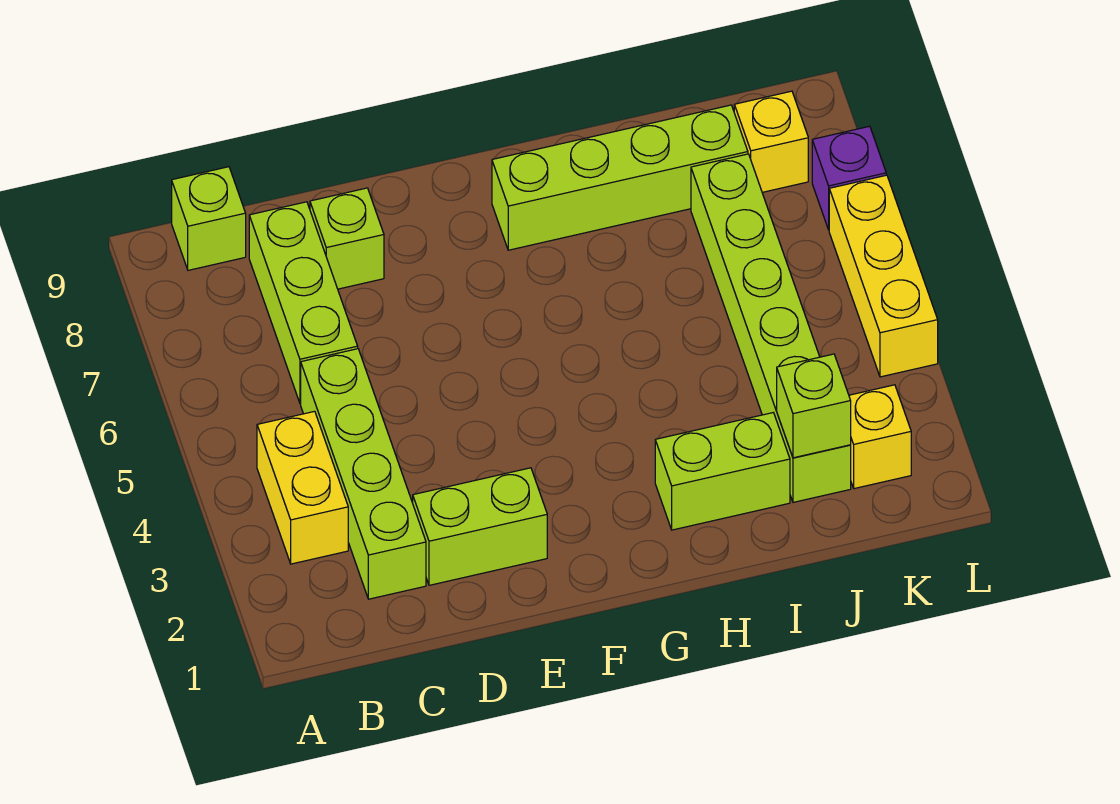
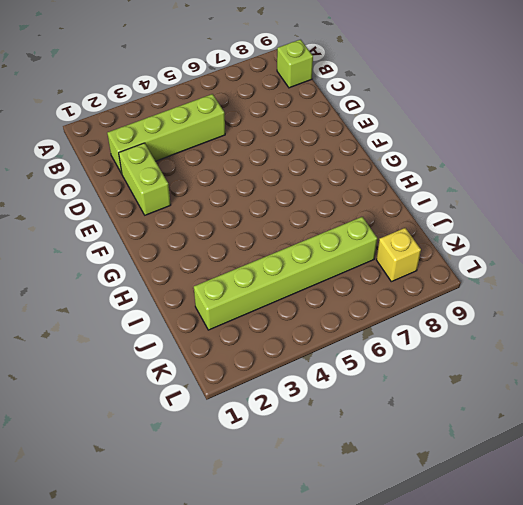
none -> yellow brick B3:B4 level 1
none -> lime brick C6:C8 level 1
none -> lime brick D8 level 1

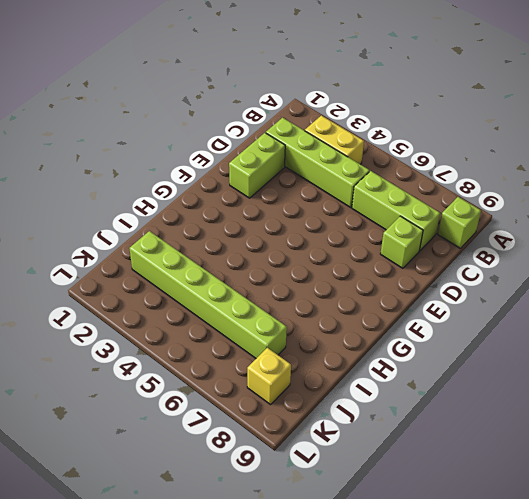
none -> lime brick G8:J8 level 1
none -> lime brick H2:I2 level 1
none -> yellow brick K2 level 1

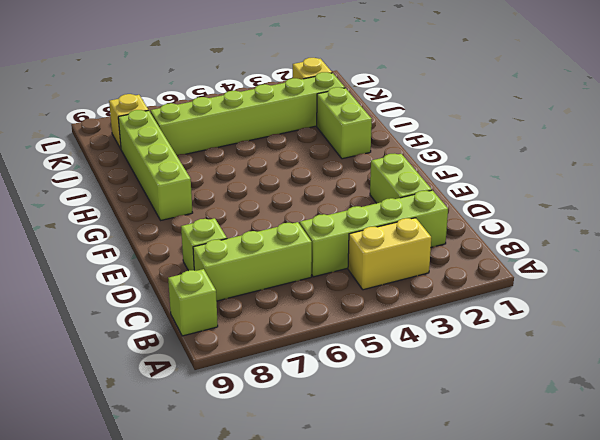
none -> yellow brick L4:L6 level 1
none -> purple brick L7 level 1
none -> lime brick J2 level 2

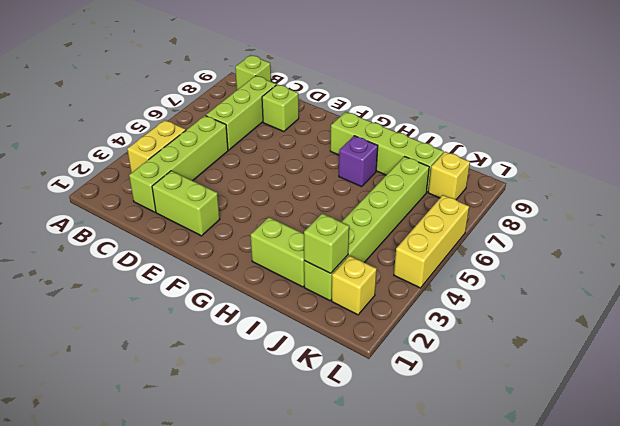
purple brick H7 level 1 -> purple brick L7 level 1

